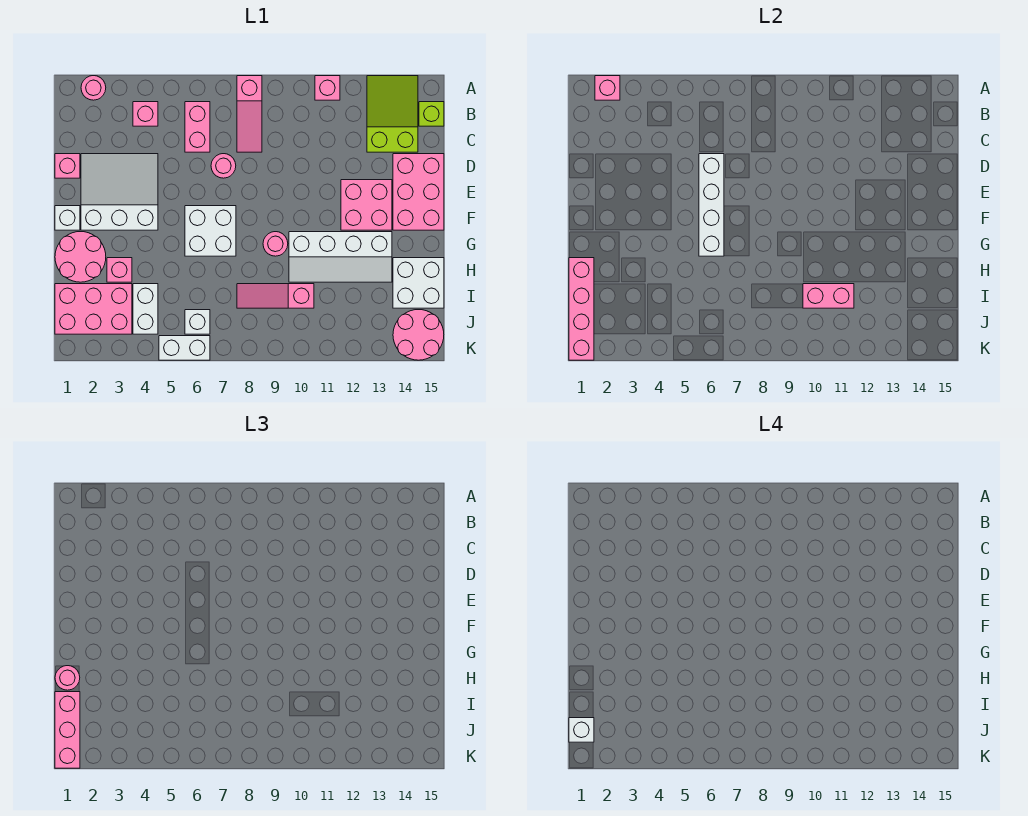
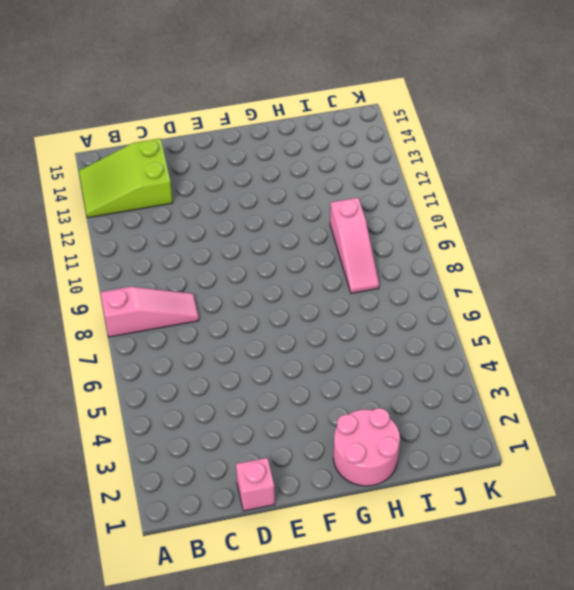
none -> pink round brick A2 level 1
none -> pink brick A11 level 1
none -> pink brick B4 level 1
none -> pink brick B6:C6 level 1

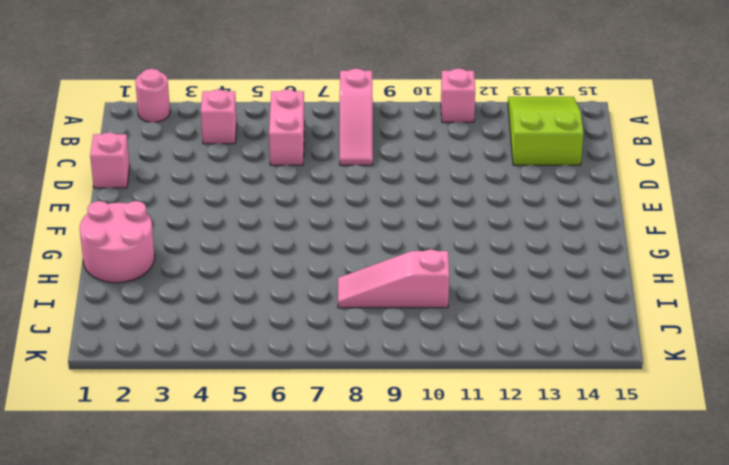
none -> lime brick B15 level 1
none -> white slope D2:F4 level 1 top F
none -> pink round brick D7 level 1
none -> pink brick D14:F15 level 1

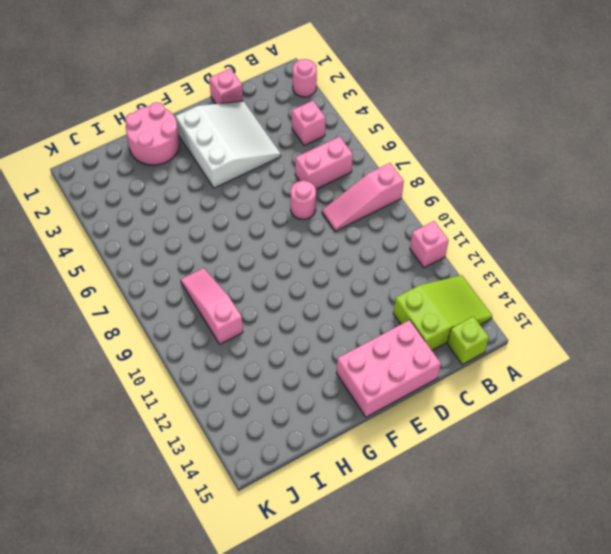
none -> pink brick E12:F13 level 1
none -> white brick F1 level 1
none -> white brick F6:G7 level 1
none -> pink round brick G9 level 1

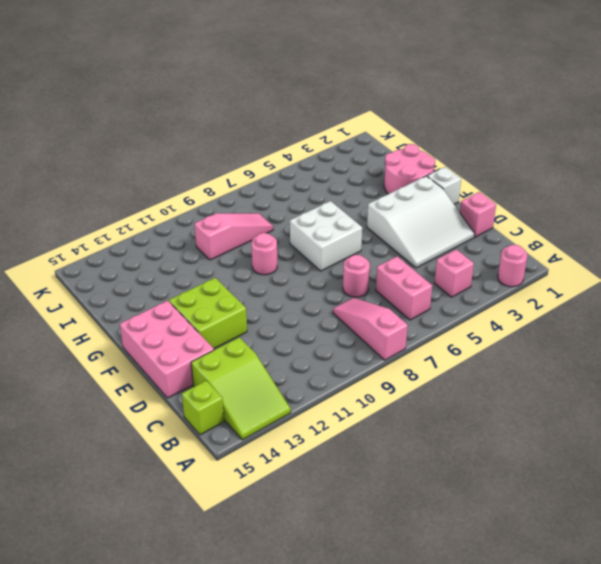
lime brick E12:F13 level 1 -> pink brick E12:F13 level 1
none -> pink brick A11 level 1
none -> white slope G10:H13 level 1 top G
none -> pink brick H3 level 1
none -> white brick H14:I15 level 1

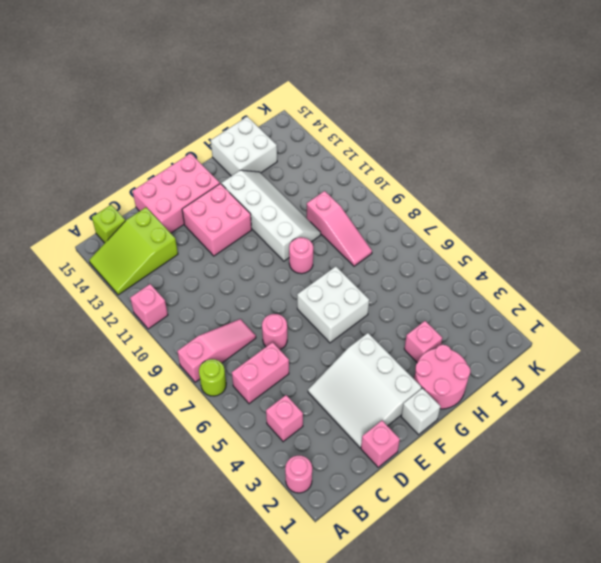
lime round brick A7 level 1 -> none
none -> pink brick I1:J3 level 1
none -> white brick I4:J4 level 1
none -> white brick J6 level 1
none -> pink round brick J14:K15 level 1

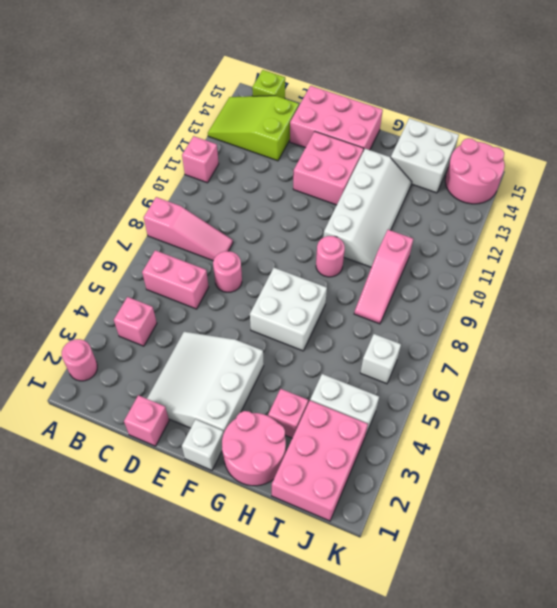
none -> white brick K5:K6 level 1
none -> pink brick A2 level 2
none -> white brick D6:G6 level 2
none -> pink brick H1:K1 level 2

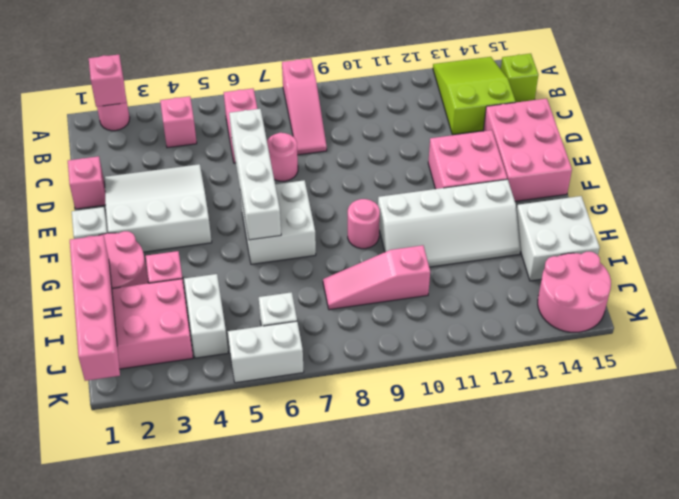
none -> pink brick A11 level 1
none -> pink brick I10:I11 level 2
none -> pink round brick H1 level 3
none -> pink brick I1:K1 level 3

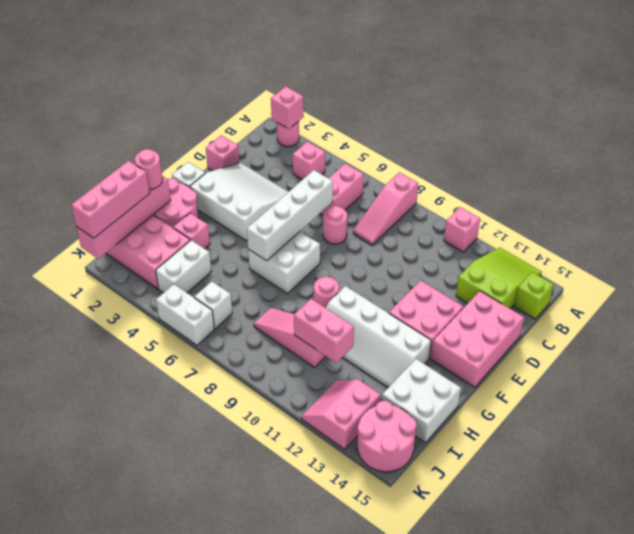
pink slope J12:K13 level 1 top 13 -> none
none -> white brick J1 level 4

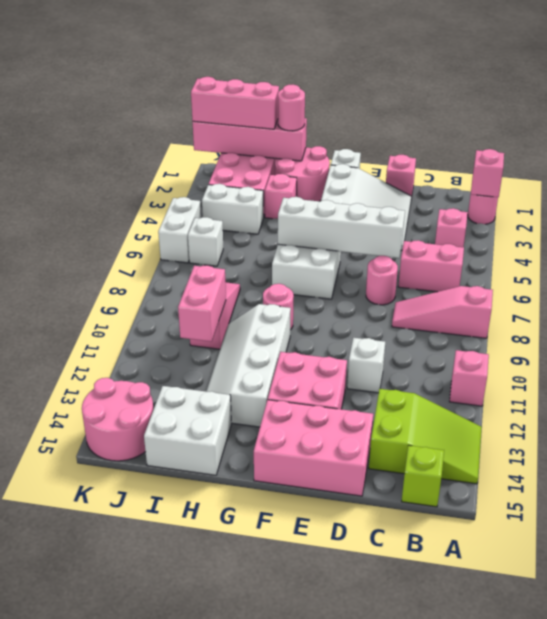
white brick D11 level 1 -> white brick J1 level 4

